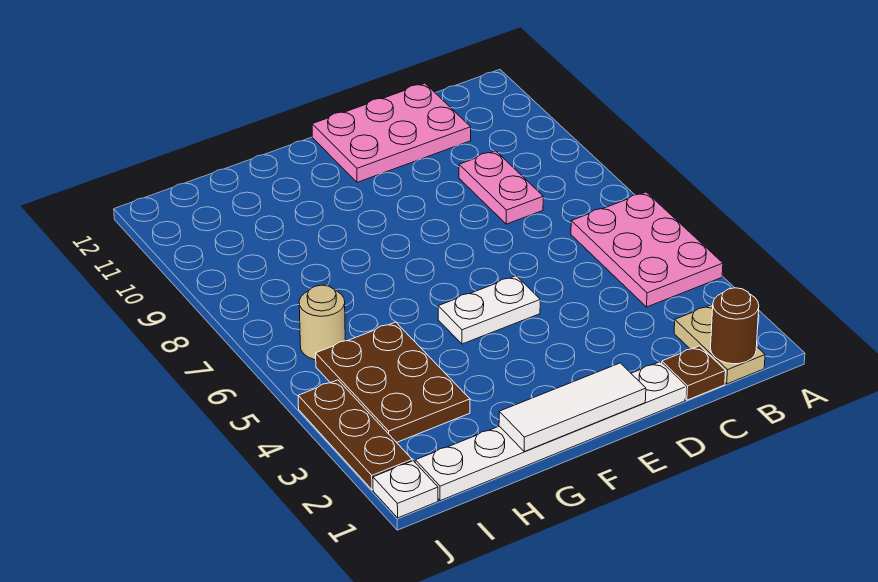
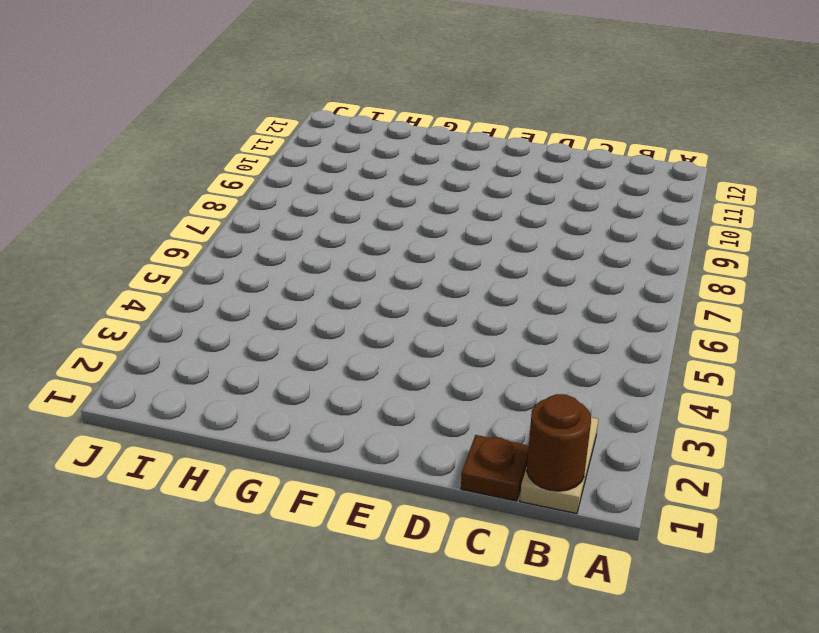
none -> pink plate A4:B6 level 1
none -> pink plate C8:C9 level 1
none -> pink plate C11:E12 level 1

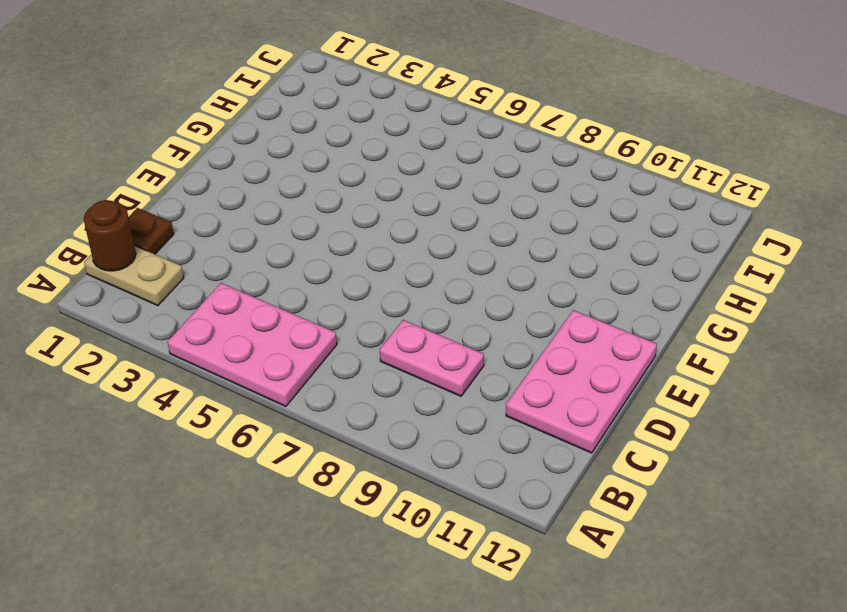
none -> white plate D1:I1 level 1
none -> white plate E5:F5 level 1
none -> brown plate H3:I5 level 1

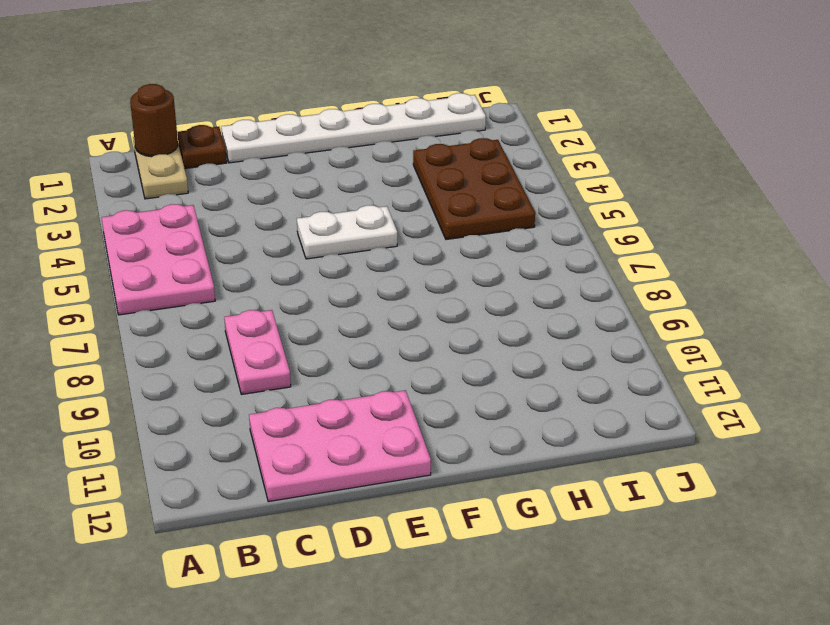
none -> tan round brick I6 level 1
none -> white plate J1 level 1
none -> brown plate J2:J4 level 1

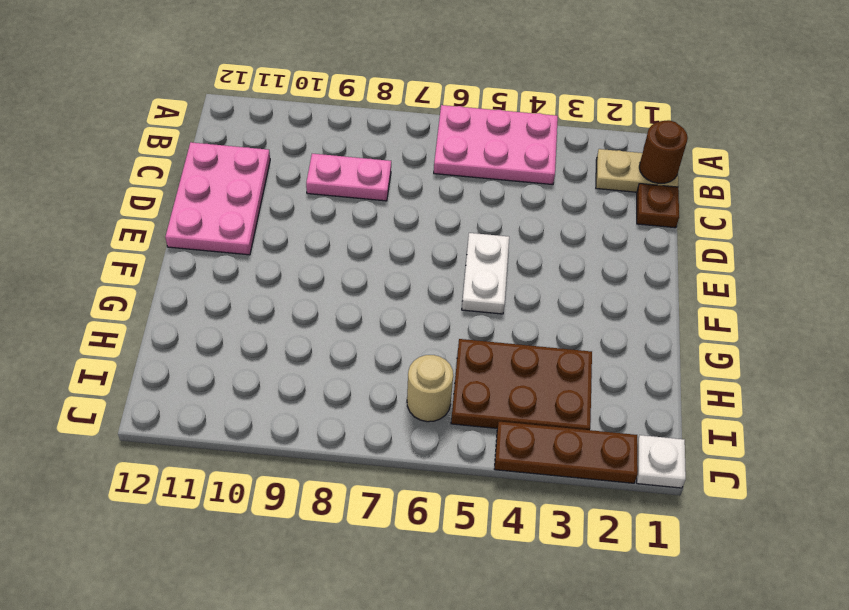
none -> white plate D1:I1 level 1
none -> white tile E1:G1 level 2

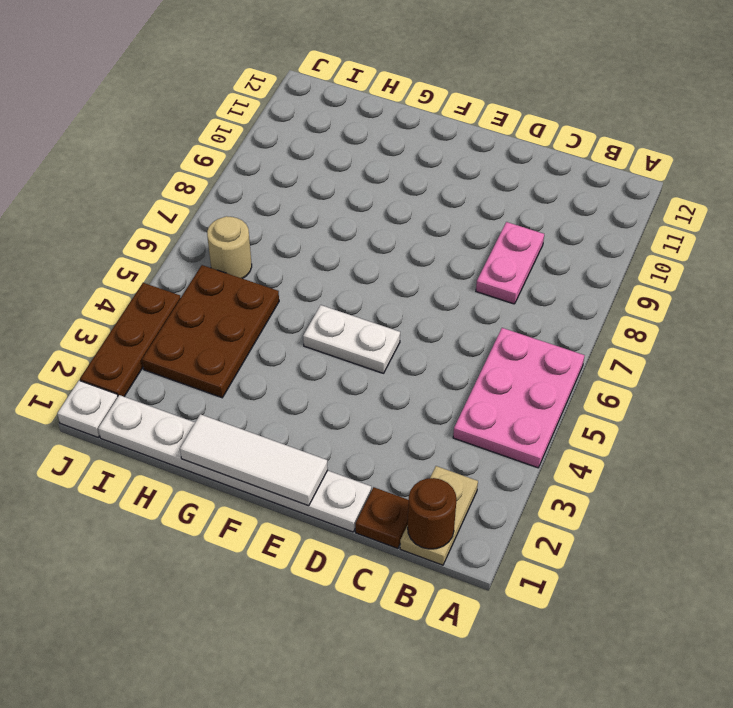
none -> pink plate C11:E12 level 1

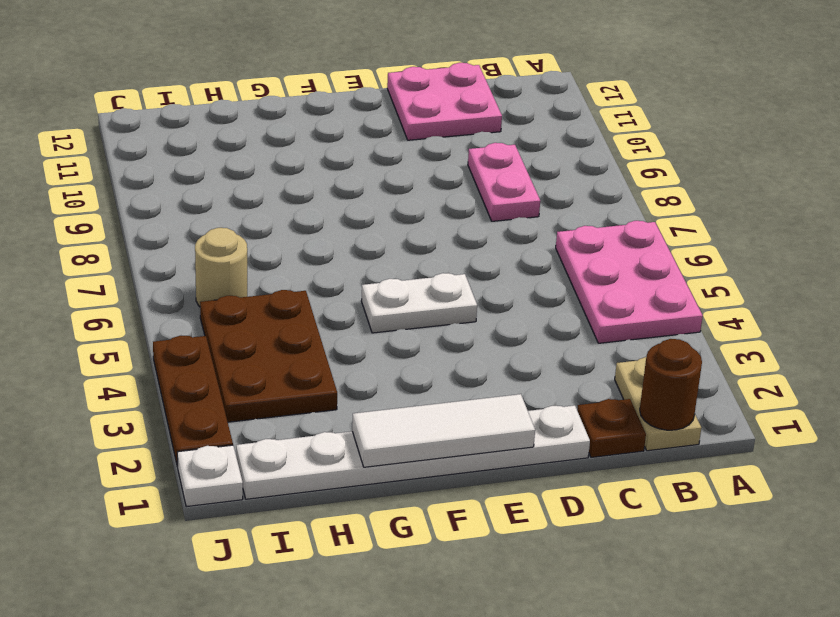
pink plate C11:D12 level 1 -> pink plate C11:E12 level 1

